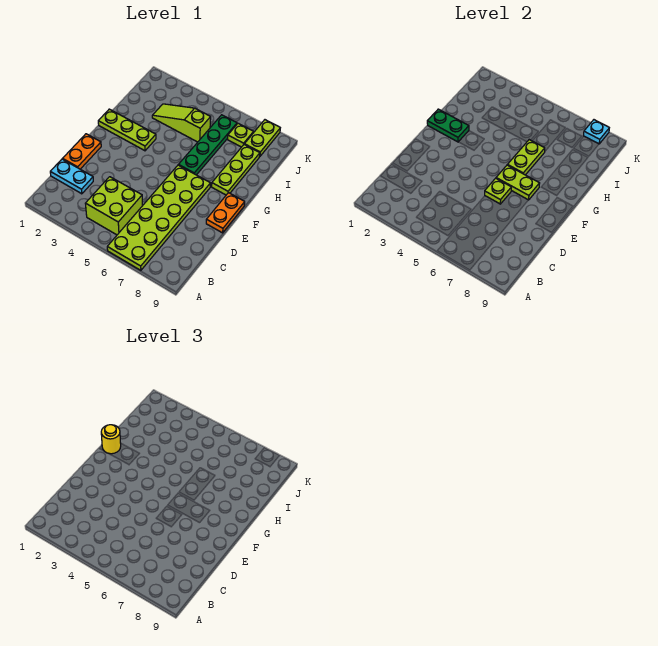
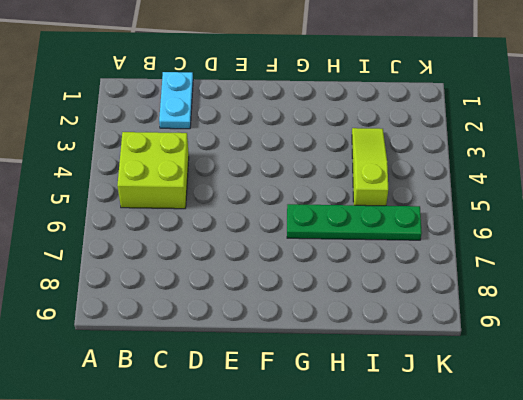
none -> lime plate A6:F7 level 1
none -> orange plate D1:E1 level 1
none -> orange plate E9:F9 level 1

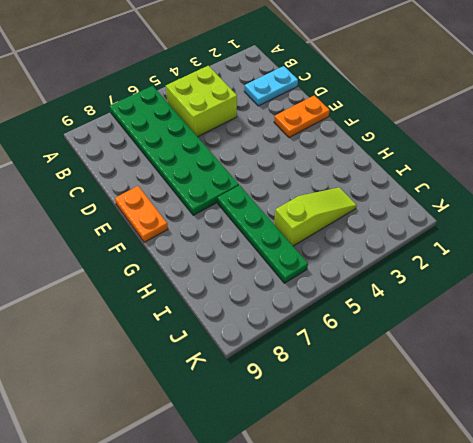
green plate A6:F7 level 1 -> lime plate A6:F7 level 1
orange plate E1:E2 level 1 -> orange plate D1:E1 level 1
none -> lime plate G1:G3 level 1
none -> lime plate G8:I8 level 1
none -> lime plate J7 level 1

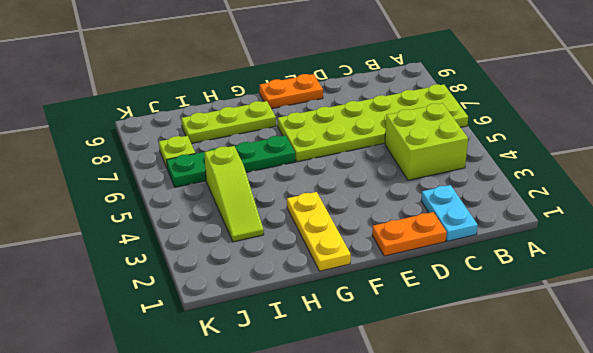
yellow plate G1:G3 level 1 -> lime plate G1:G3 level 1
none -> lime plate J8:K8 level 1
none -> lime plate E6 level 2
none -> lime plate F6:F7 level 2

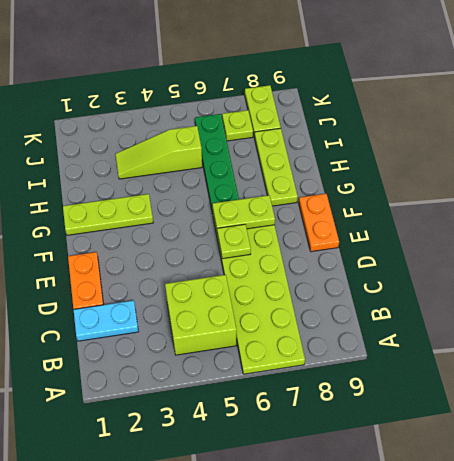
none -> green plate G1:G2 level 2
none -> lime plate G6:H6 level 2
none -> cyan plate K8 level 2

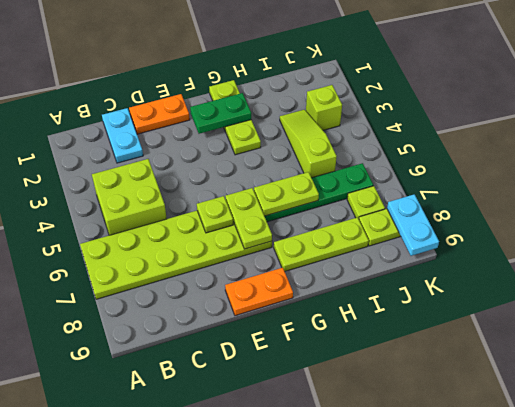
green plate F2:G2 level 2 -> green plate G1:G2 level 2
lime brick J3 level 1 -> none
cyan plate K8:K9 level 2 -> cyan plate K8 level 2
none -> yellow round brick G1 level 3

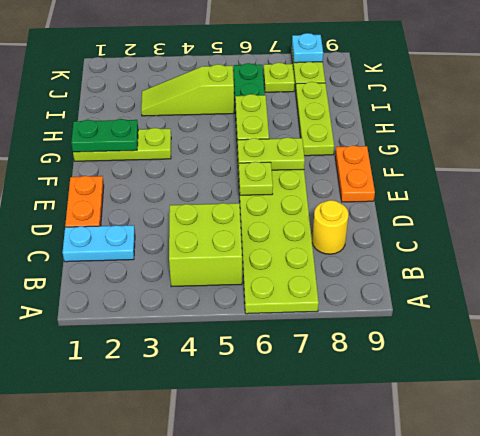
yellow round brick C8 level 1 -> yellow round brick G1 level 3

